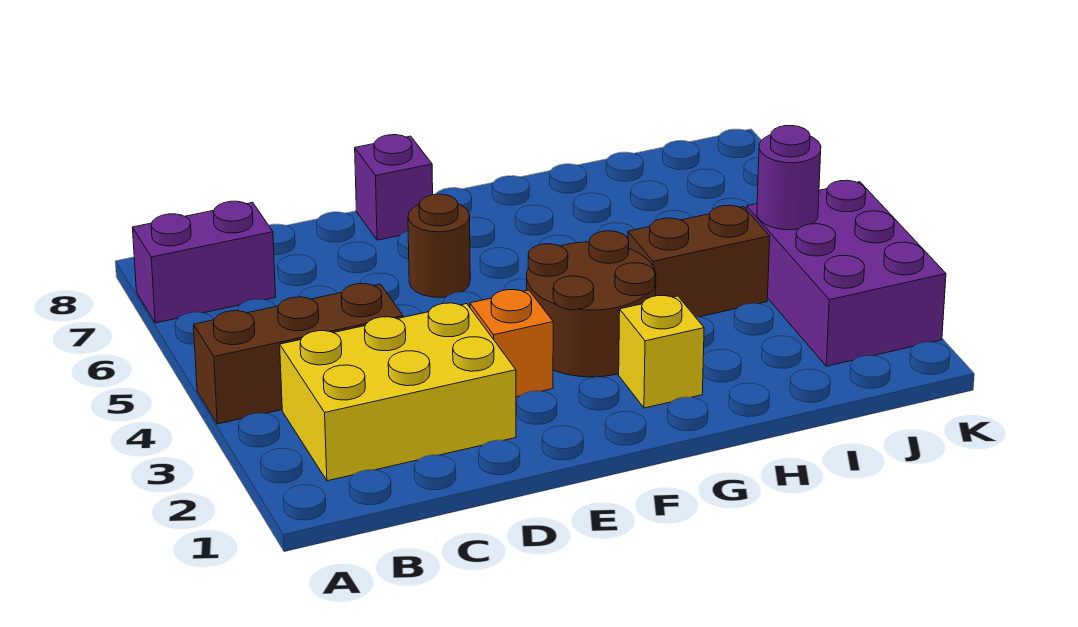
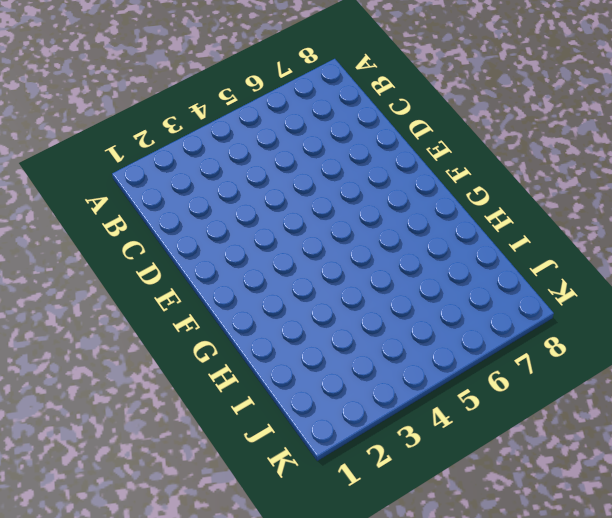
none -> brown brick A4:C4 level 1
none -> purple brick A7:B7 level 1

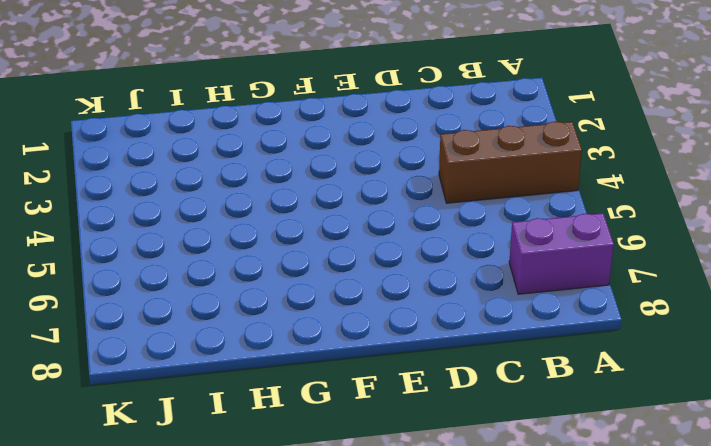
none -> yellow brick B2:D3 level 1
none -> orange brick E3 level 1

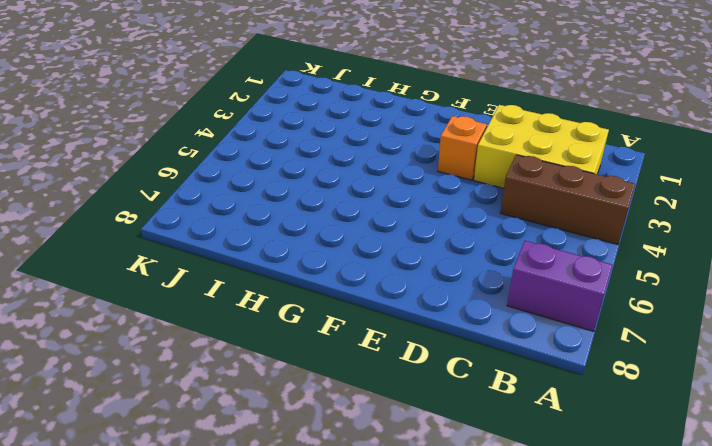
none -> brown round brick E6 level 1
none -> purple brick E8 level 1

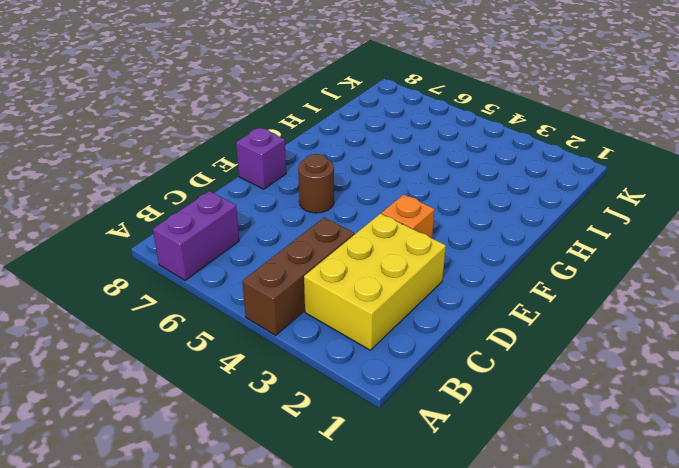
none -> brown round brick F3:G4 level 1
none -> yellow brick G2 level 1

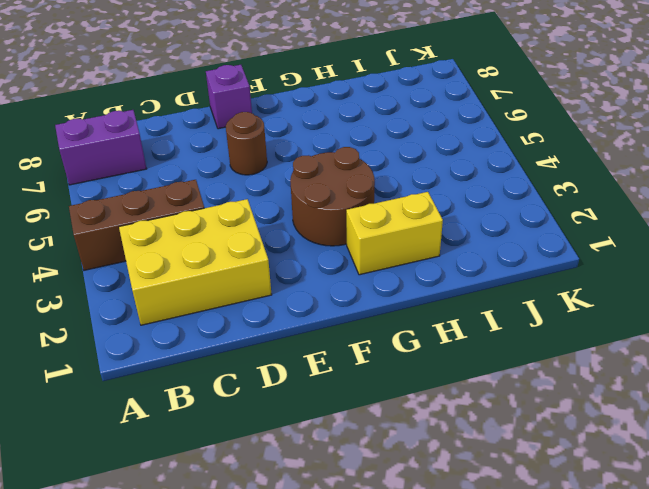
yellow brick G2:H2 level 1 -> yellow brick G2 level 1
none -> orange brick E3 level 1
none -> brown brick H4:I4 level 1

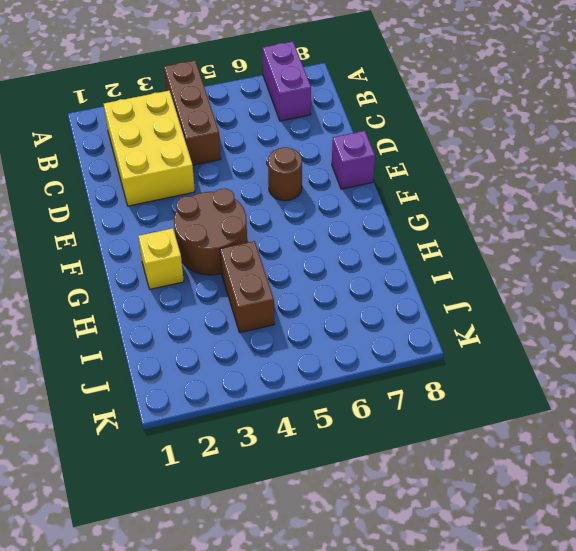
none -> orange brick E3 level 1
none -> purple brick J2:K4 level 1

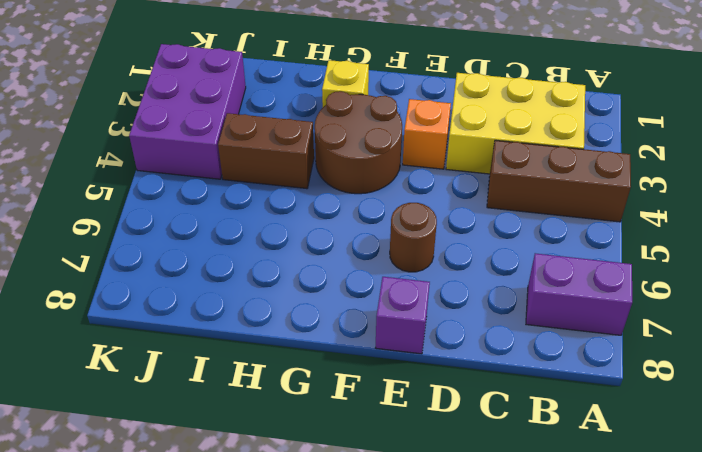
none -> purple round brick J4 level 2

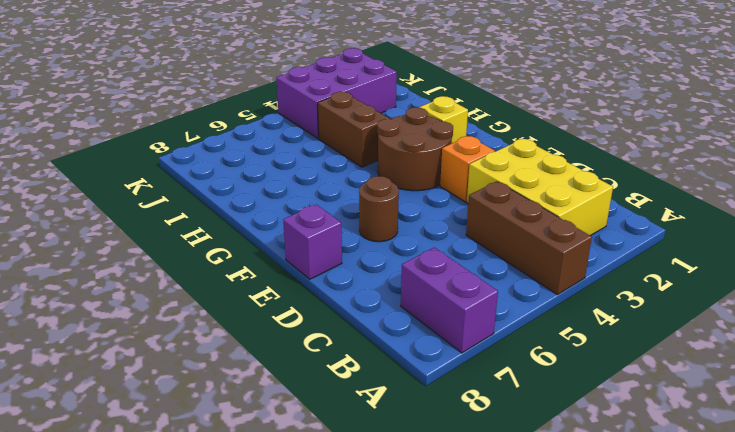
none -> purple round brick J4 level 2

